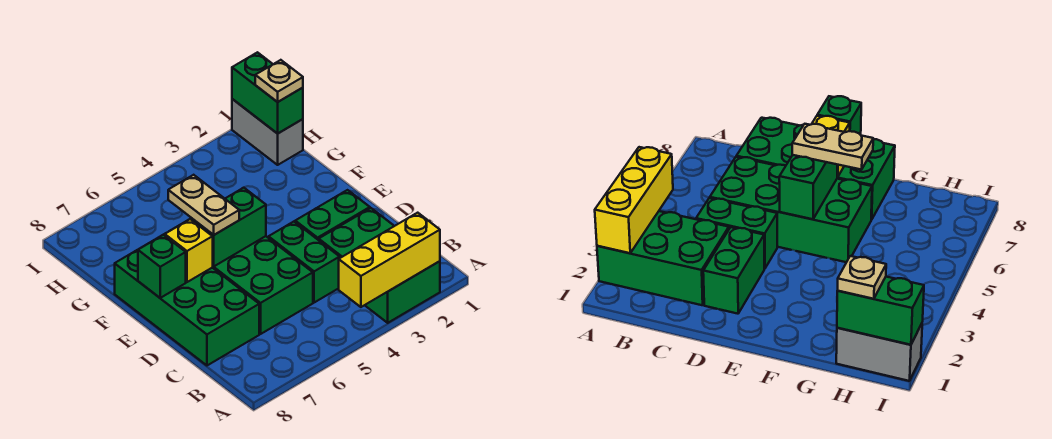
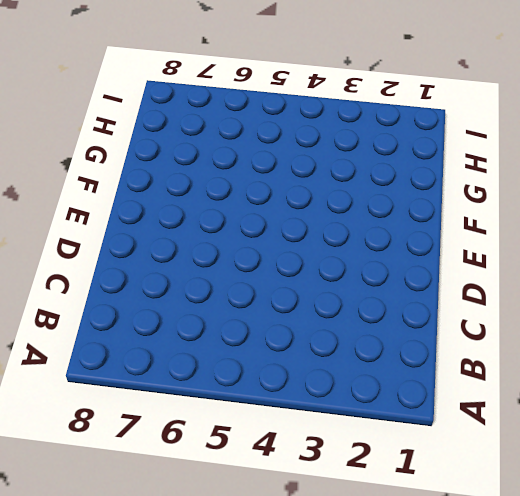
none -> green brick A2:C3 level 1
none -> green brick C4:D4 level 1
none -> green brick C5:F6 level 1

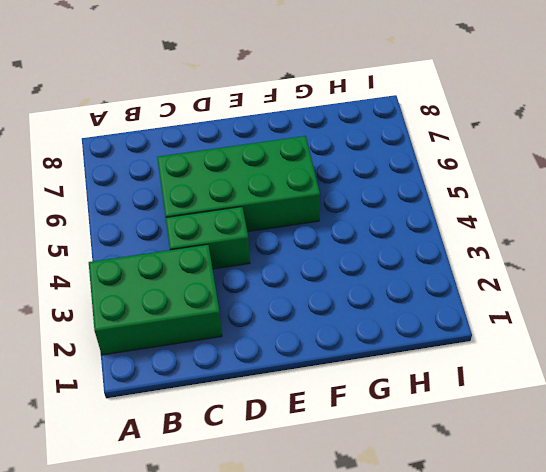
none -> green brick C7:F8 level 1
none -> green brick D2:D3 level 1
none -> grey brick H1:I1 level 1

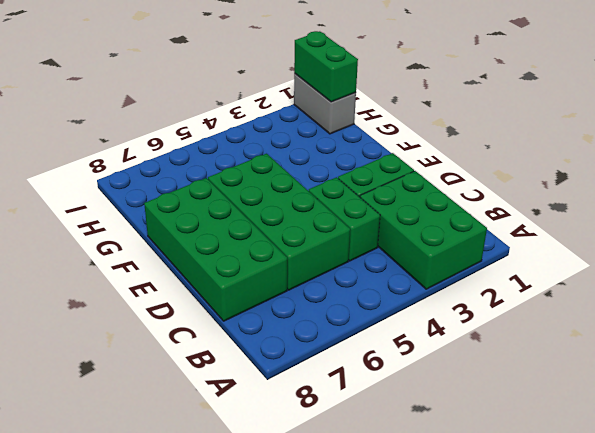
none -> yellow brick A2:A4 level 2
none -> green brick E5:E6 level 2
none -> yellow brick E7 level 2

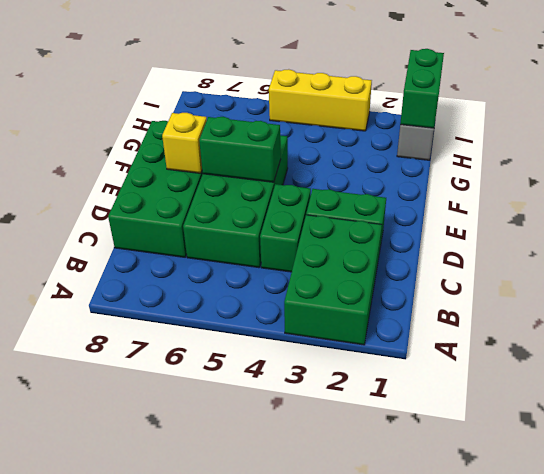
yellow brick I3:I5 level 1 -> yellow brick A2:A4 level 2
none -> green brick E8 level 2
none -> tan plate E6:F6 level 3
none -> tan plate H1 level 3

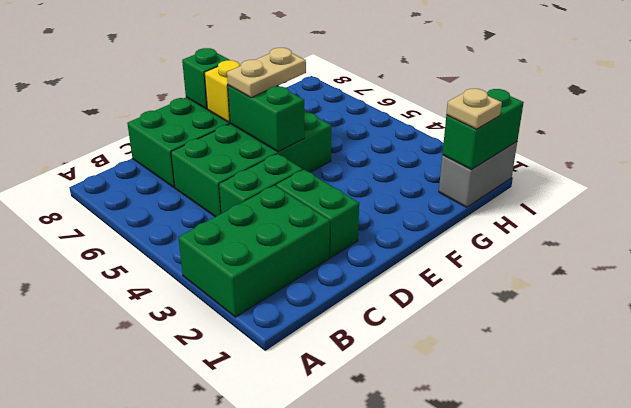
none -> yellow brick A2:A4 level 2

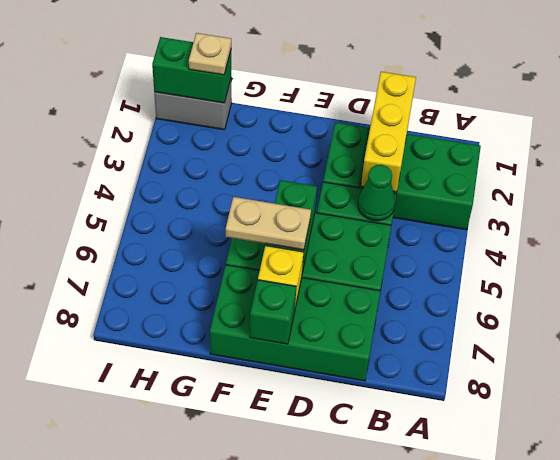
yellow brick C1:C3 level 2 -> yellow brick A2:A4 level 2
green cone C4 level 2 -> none

